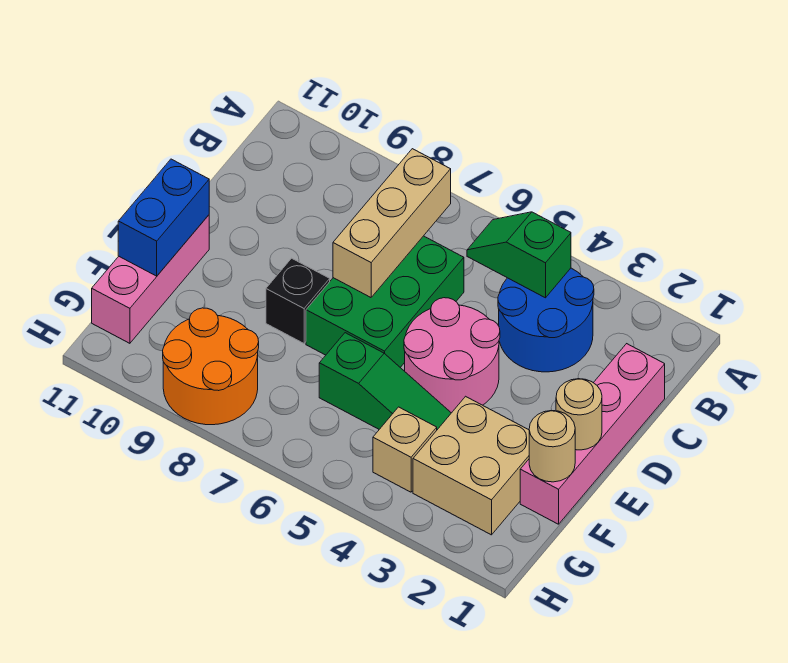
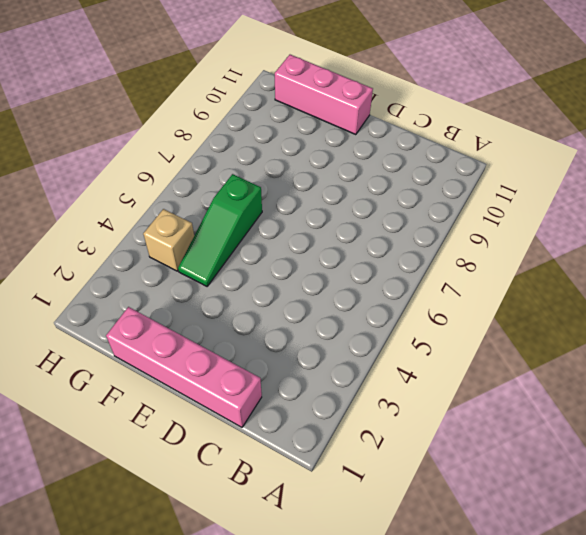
none -> blue round brick B3:C4 level 1
none -> green brick C6:E7 level 1
none -> pink round brick D4:E5 level 1

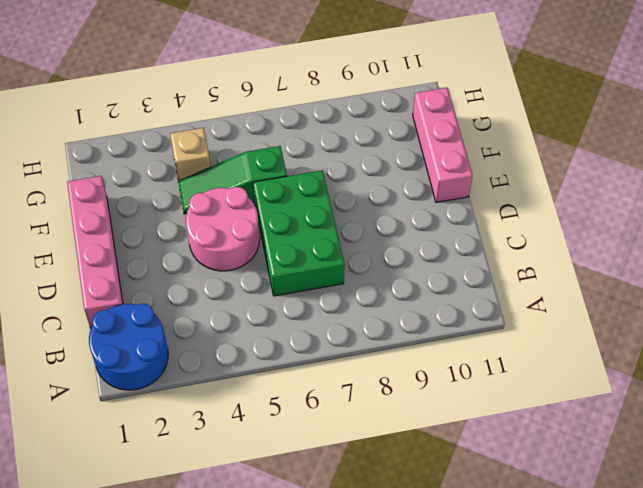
blue round brick A1:B2 level 1 -> blue round brick B3:C4 level 1
none -> black brick E8 level 1
none -> tan brick F2:G3 level 1
none -> orange round brick G8:H9 level 1

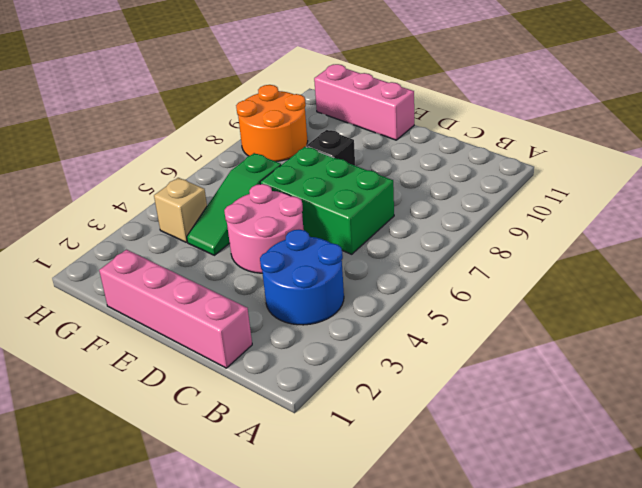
none -> tan brick F2:G3 level 1
none -> green slope B4:B5 level 2 top 4
none -> tan brick B7:D7 level 2

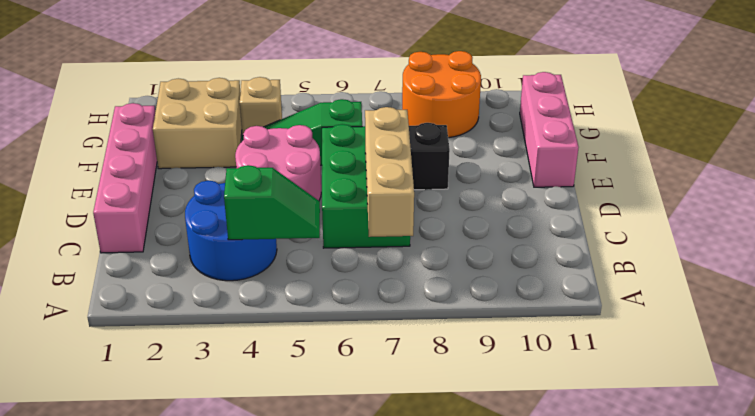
none -> tan round brick E1 level 2
none -> blue brick E11:F11 level 2
none -> tan round brick F1 level 2

